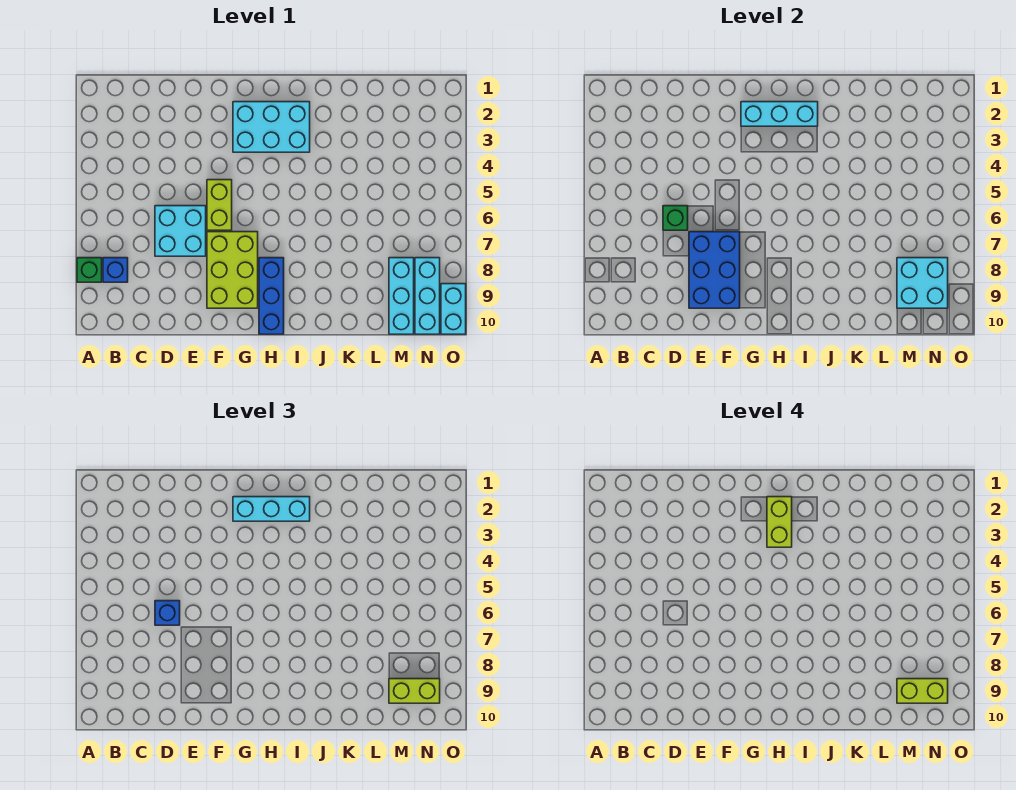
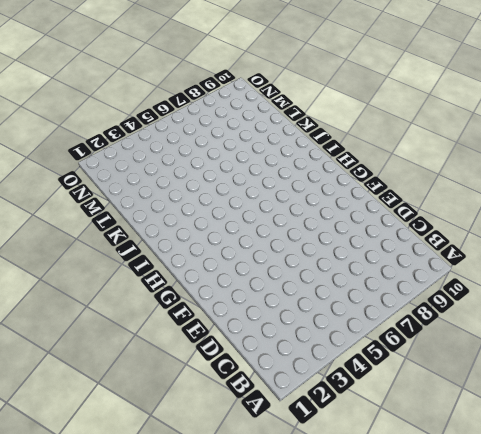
none -> green brick A8 level 1
none -> blue brick B8 level 1
none -> cyan brick D6:E7 level 1

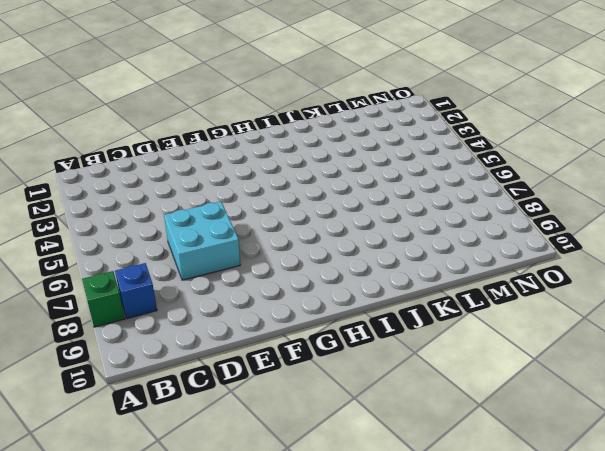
none -> lime brick F5:F6 level 1
none -> lime brick F7:G9 level 1
none -> cyan brick G2:I3 level 1

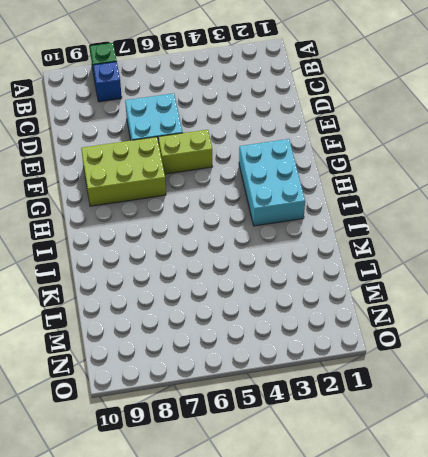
none -> blue brick H8:H10 level 1
none -> cyan brick M8:M10 level 1
none -> cyan brick N8:N10 level 1

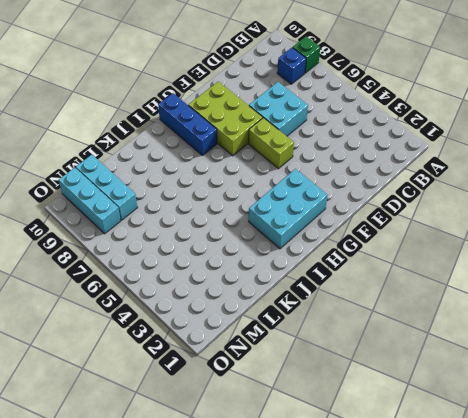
none -> cyan brick O9:O10 level 1
none -> green brick D6 level 2
none -> blue brick E7:F9 level 2

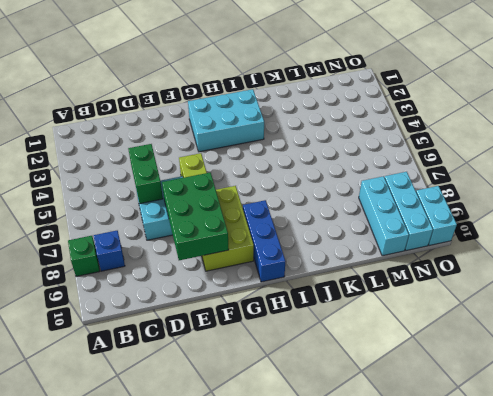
green brick D5:D6 level 2 -> green brick D6 level 2
green brick E7:F9 level 2 -> blue brick E7:F9 level 2
none -> cyan brick G2:I2 level 2
none -> cyan brick M8:N9 level 2
none -> blue brick D6 level 3

